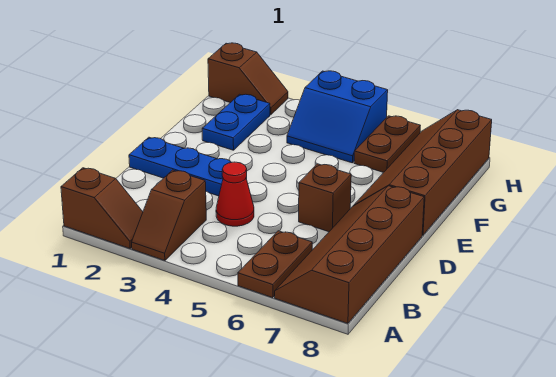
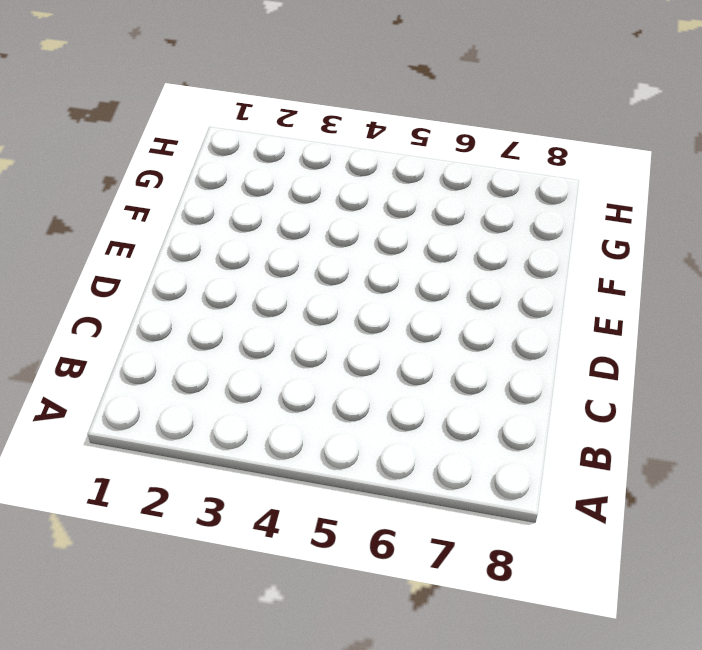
none -> brown slope A1:A2 level 1 top 1
none -> brown slope A3:B3 level 1 top B
none -> brown plate A6:B6 level 1

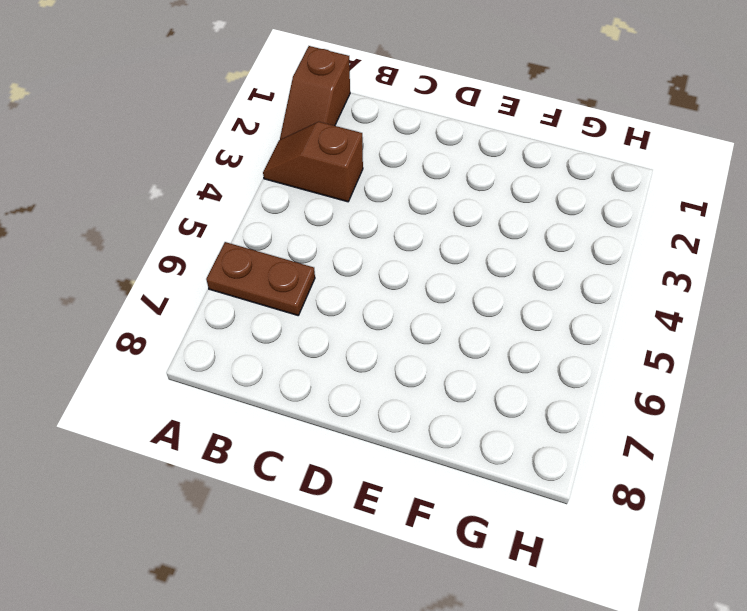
none -> brown slope A7:D8 level 1 top 8
none -> red cone C4 level 1
none -> blue plate D1:D3 level 1

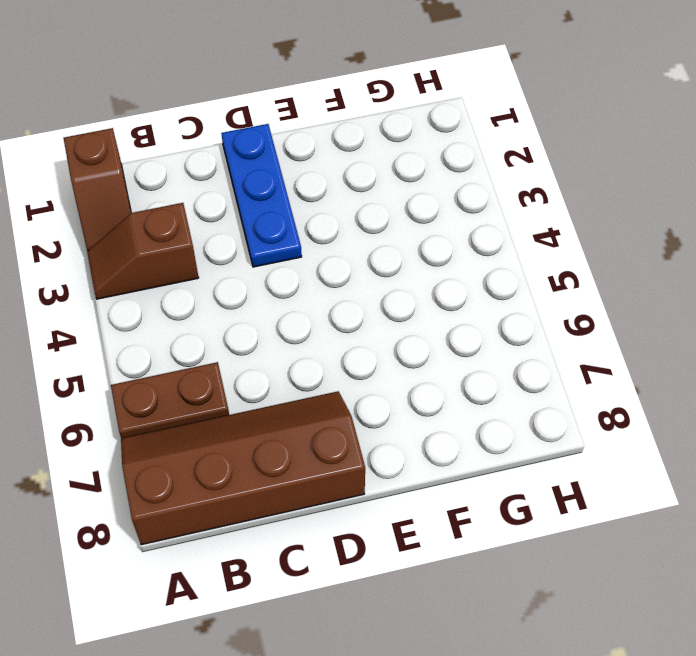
none -> red cone C4 level 1
none -> brown brick D6 level 1
none -> brown slope E7:H8 level 1 top 8

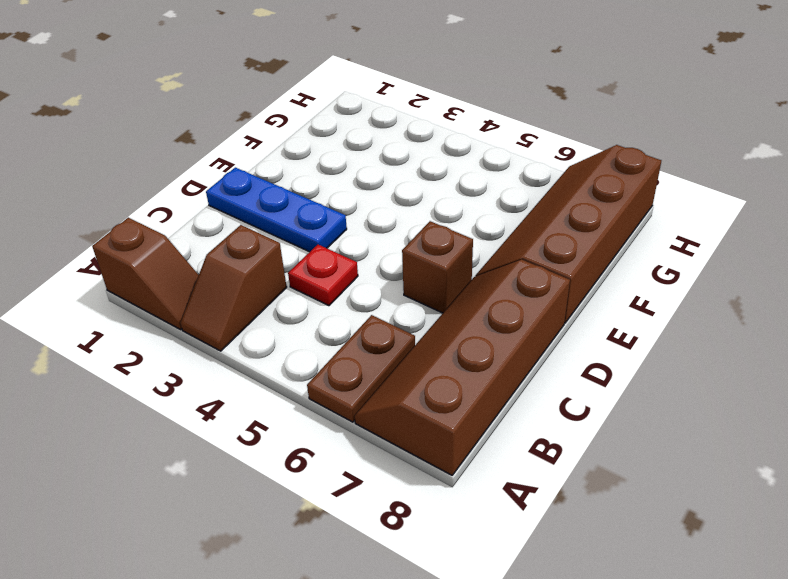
red plate C4 level 1 -> red cone C4 level 1
none -> blue plate F2:G2 level 1
none -> blue slope G4:H5 level 1 top H
none -> brown plate G6:H6 level 1

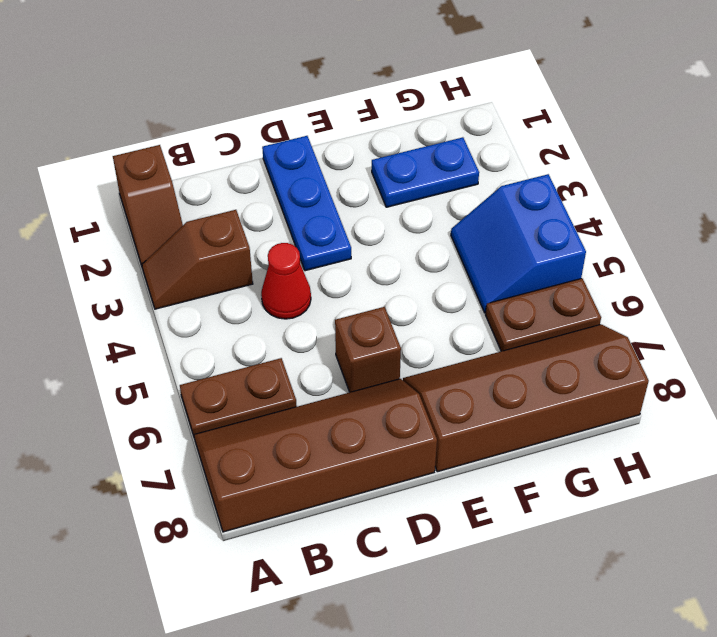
none -> brown slope H1:H2 level 1 top 1

